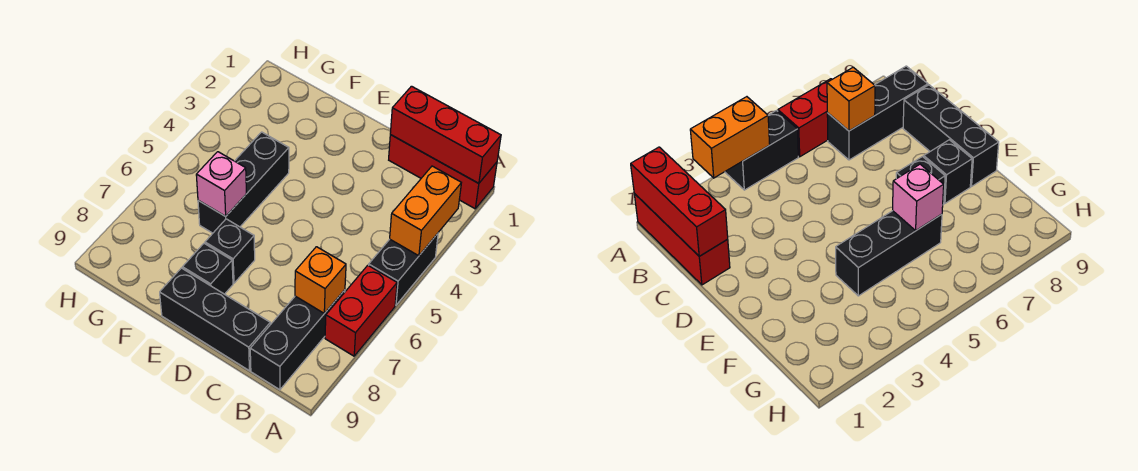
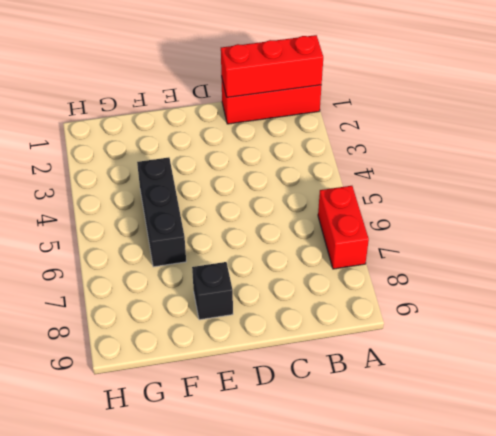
none -> black brick A4:A5 level 1
none -> black brick B7:B9 level 1
none -> black brick C9:E9 level 1

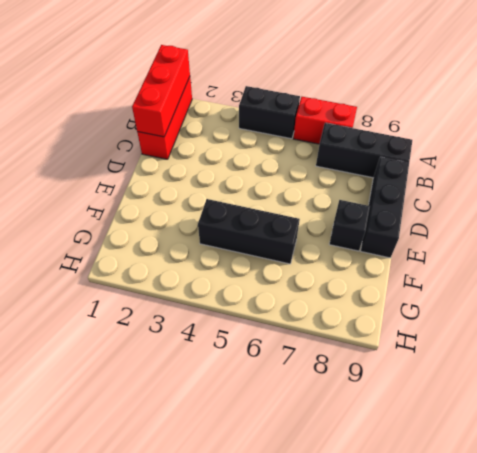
none -> black brick E7 level 1
none -> orange brick A3:A4 level 2
none -> orange brick B7 level 2

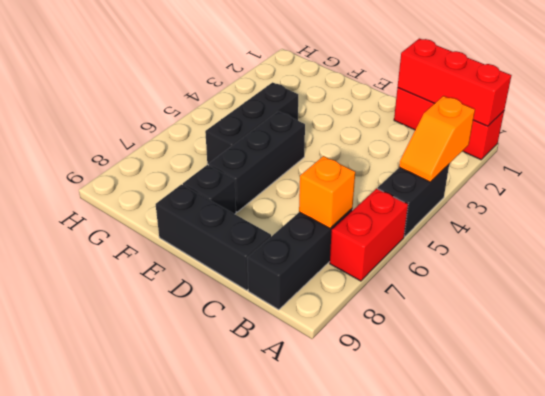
orange slope A3:A4 level 2 top 3 -> orange brick A3:A4 level 2
black brick E5:E7 level 1 -> black brick E7 level 1
none -> pink brick F6 level 2

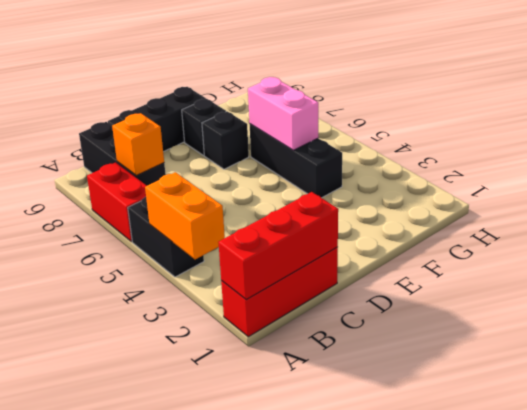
pink brick F5:F6 level 2 -> pink brick F6 level 2

